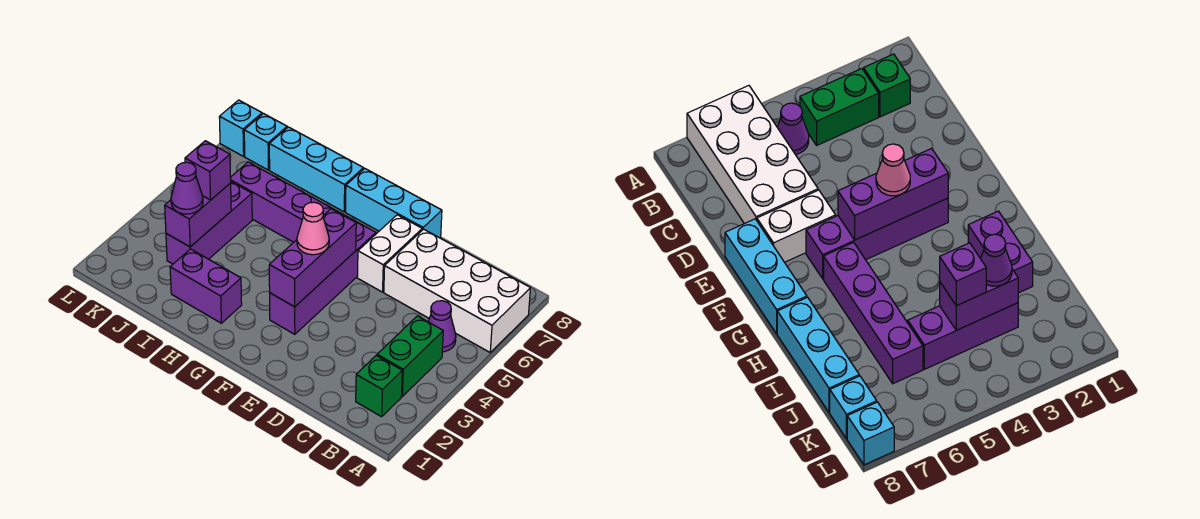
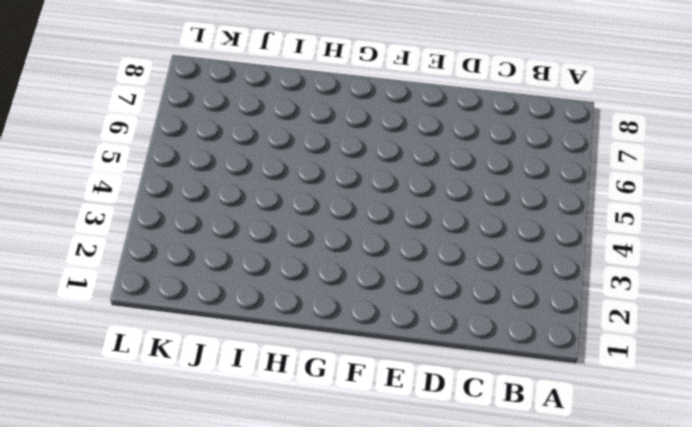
none -> white brick A6:D7 level 1
none -> green brick B2 level 1
none -> green brick B3:B4 level 1

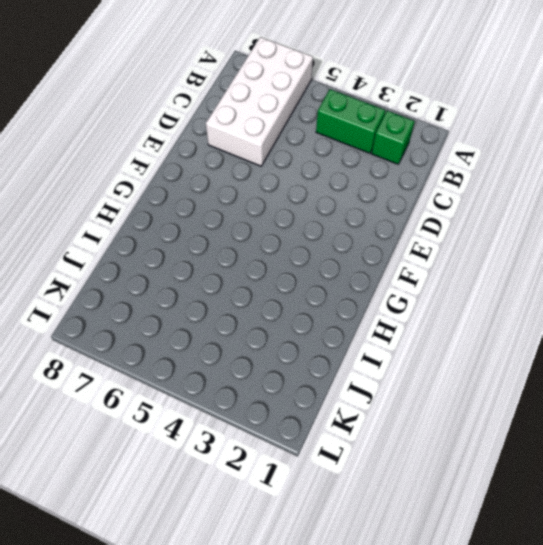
none -> purple cone B5 level 1
none -> white brick E6:E7 level 1
none -> cyan brick E8:G8 level 1

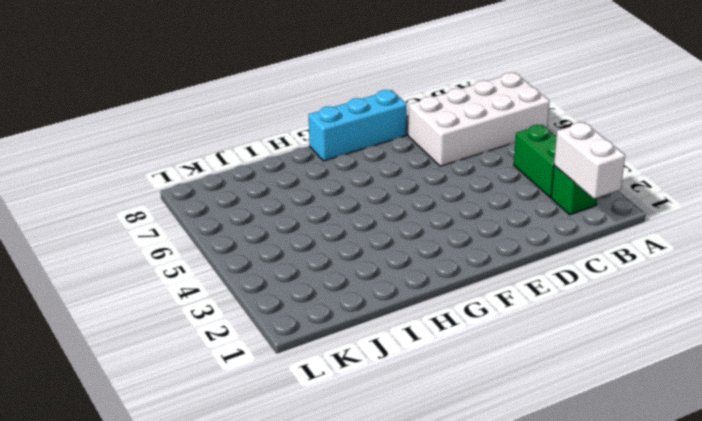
white brick B1:B2 level 2 -> white brick E6:E7 level 1
none -> purple cone B5 level 1
none -> purple brick F3:F6 level 1
none -> purple brick G6:J6 level 1

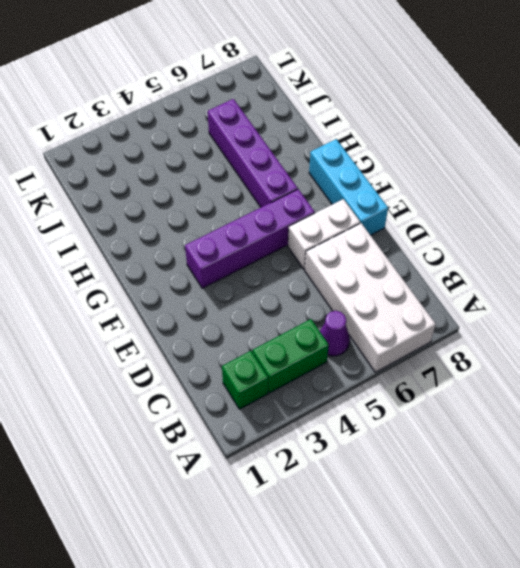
none -> purple brick H2:I2 level 1
none -> cyan brick H8:J8 level 1
none -> purple brick J3:J5 level 1

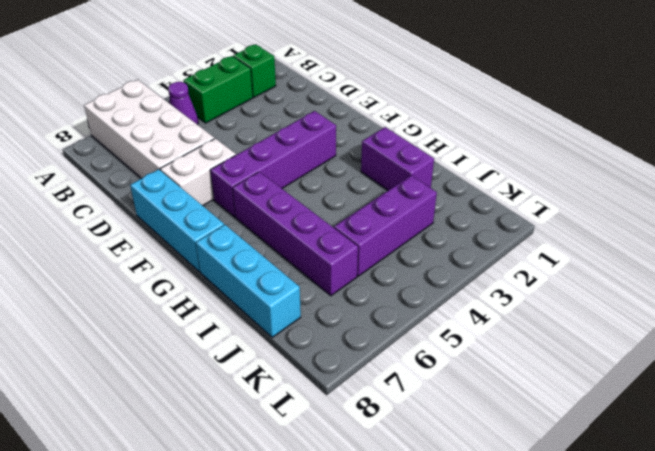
none -> cyan brick K8 level 1
none -> cyan brick L8 level 1
none -> purple brick F3:F5 level 2

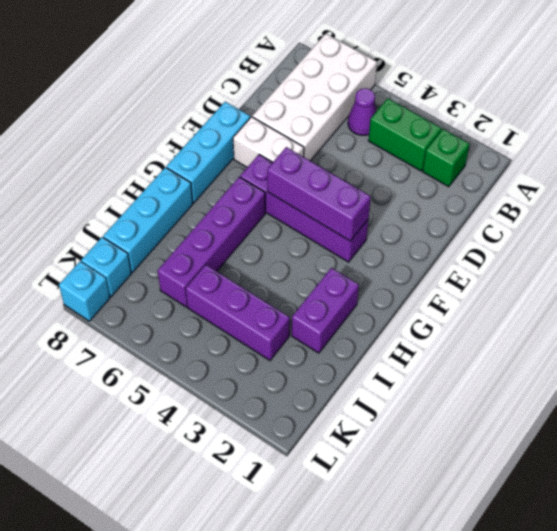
none -> purple brick J3:J4 level 2
none -> pink cone F4 level 3
none -> purple cone J3 level 3

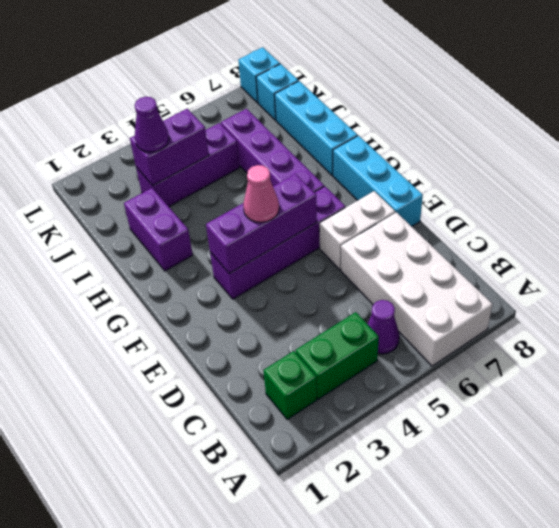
none -> purple brick J4 level 3

